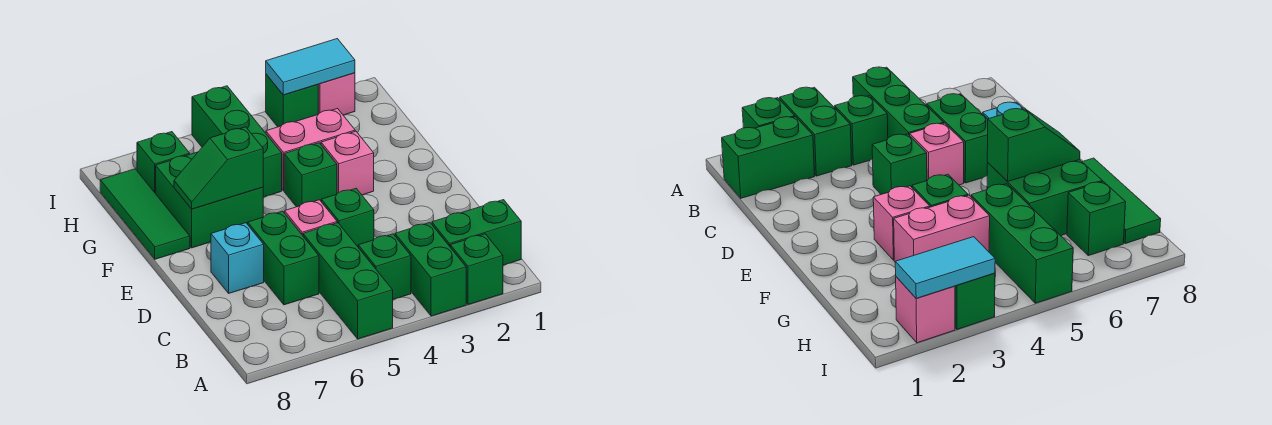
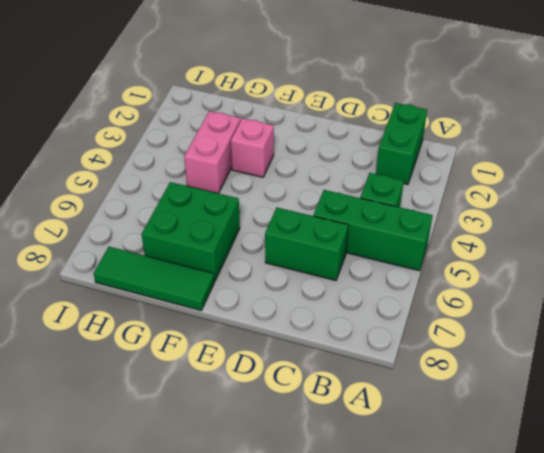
none -> green brick A2 level 1
none -> green brick A3:B3 level 1
none -> green brick D4 level 1

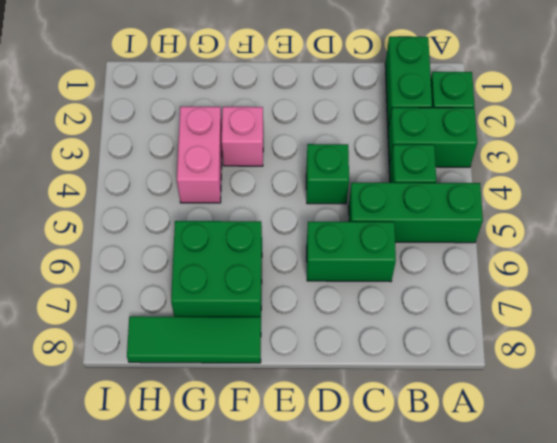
none -> pink brick D5 level 1
none -> cyan brick D7 level 1
none -> green brick F4 level 1

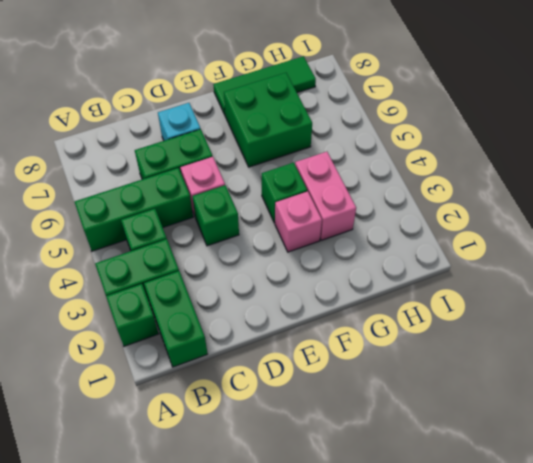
none -> green brick G5:I5 level 1
none -> green brick H7 level 1
none -> pink brick I2 level 1

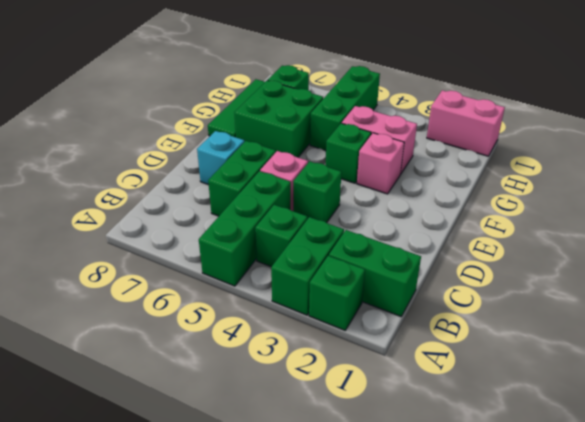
pink brick I1:I2 level 1 -> pink brick I2 level 1
none -> green brick I3 level 1
none -> green slope F6:F7 level 2 top 6
none -> cyan tile I2:I3 level 2

